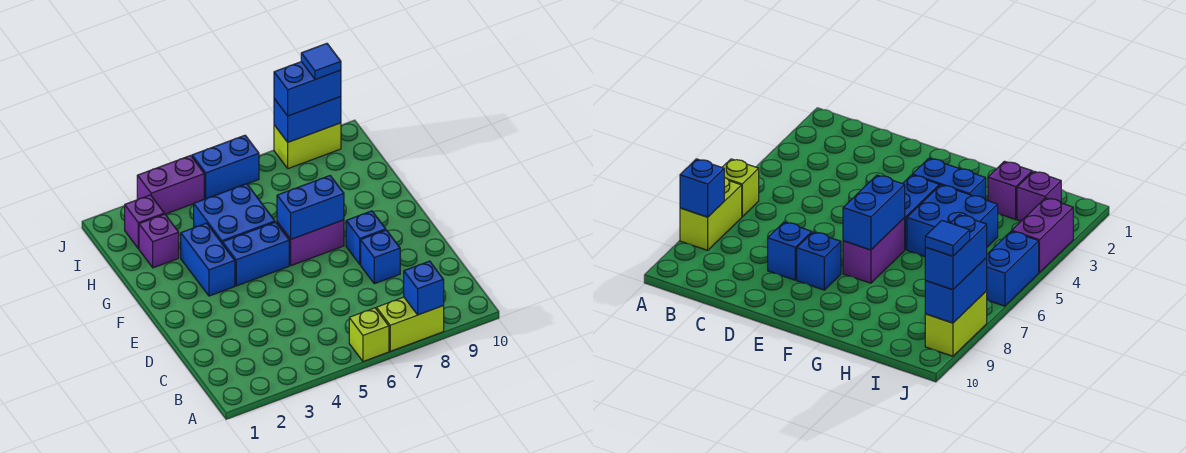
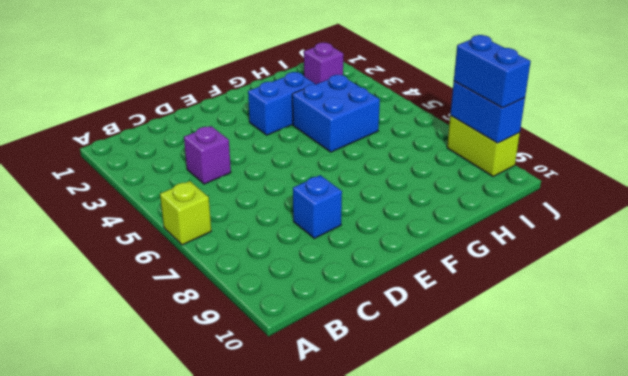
purple brick C4 level 1 -> purple brick H2 level 1
none -> lime brick A7:A8 level 1
none -> blue brick E8 level 1
none -> blue brick F4:F5 level 1

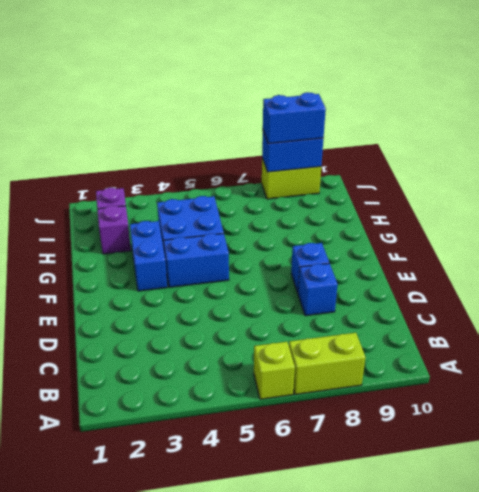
none -> purple brick F6:F7 level 1
none -> purple brick J3:J4 level 1
none -> blue brick J5:J6 level 1

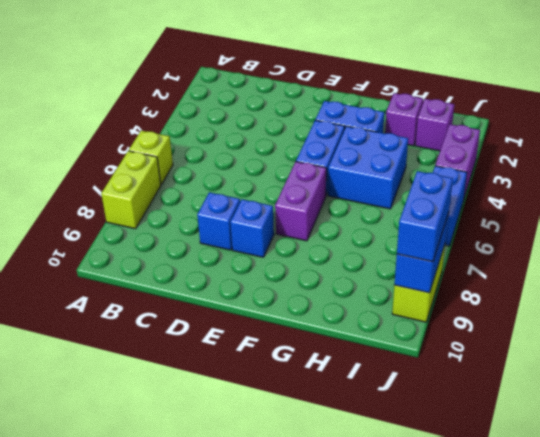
none -> blue brick A8 level 2
none -> blue brick F6:F7 level 2
none -> blue tile J9 level 4

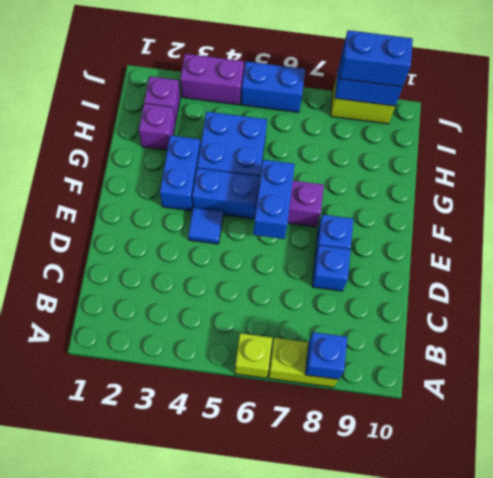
blue tile E4 level 1 -> blue tile J9 level 4
blue brick E6:F6 level 2 -> blue brick F6:F7 level 2

